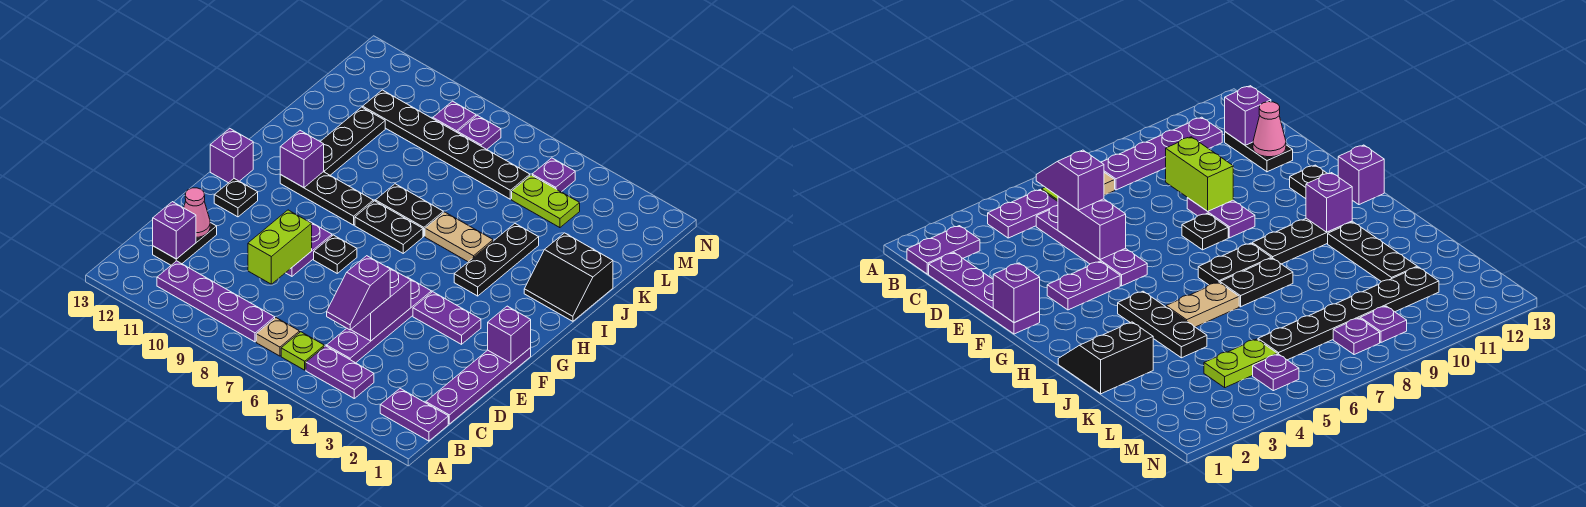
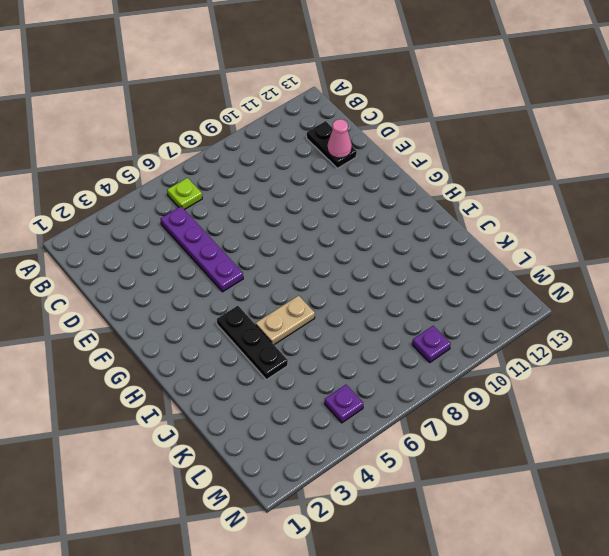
none -> purple plate B1:B2 level 1
none -> purple plate B4:B5 level 1
none -> tan plate B7 level 1
none -> purple plate B8:B11 level 1

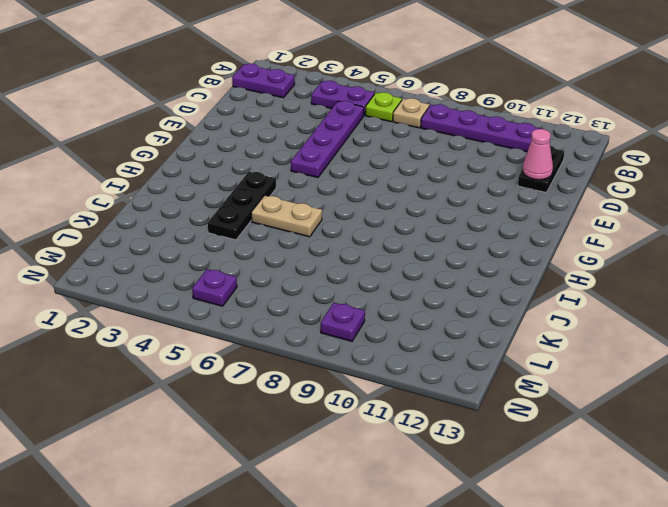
none -> purple plate C1:F1 level 1
none -> purple plate E9:F9 level 1
none -> purple plate F3:F4 level 1
none -> black plate F8 level 1

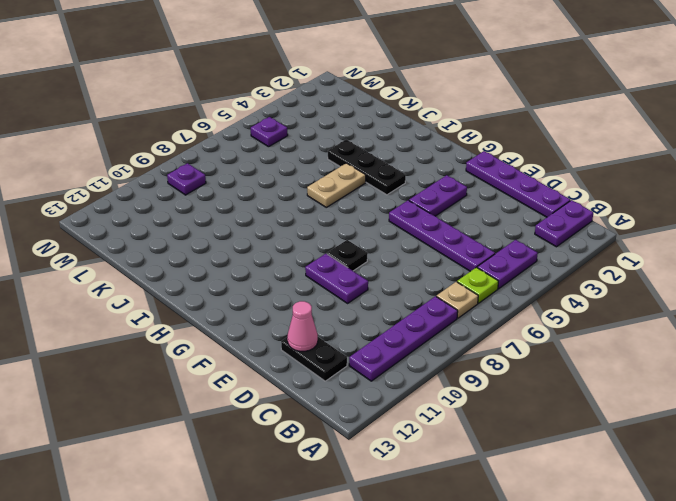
none -> black plate F12 level 1
none -> purple brick G13 level 1
none -> black plate H7:H8 level 1
none -> black plate H9:H11 level 1

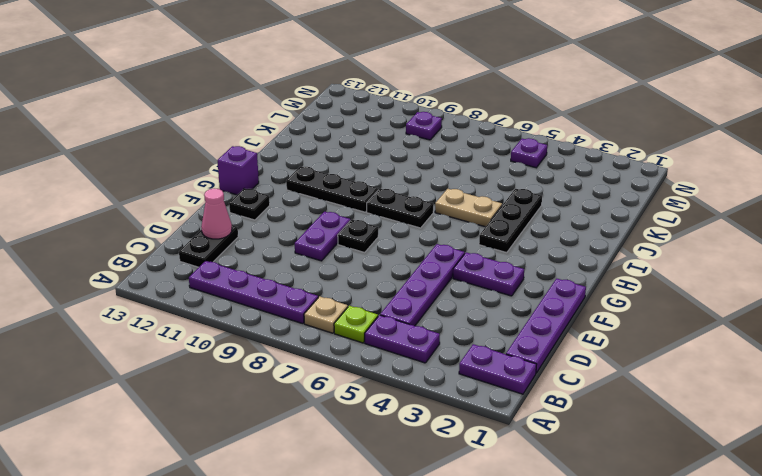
none -> black slope I1:J2 level 1 top J
none -> black plate I7:I8 level 1
none -> black plate I11:K11 level 1
none -> lime plate L4:L5 level 1

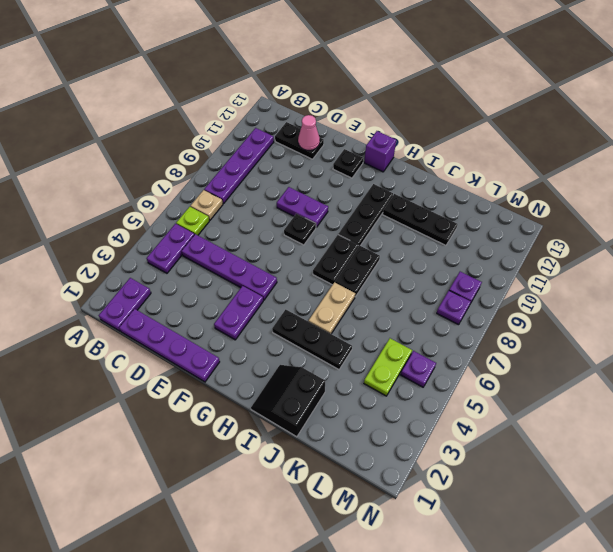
none -> black plate L6:L11 level 1
none -> purple brick C12 level 2
none -> purple brick D5:E5 level 2
none -> lime brick D9:E9 level 2

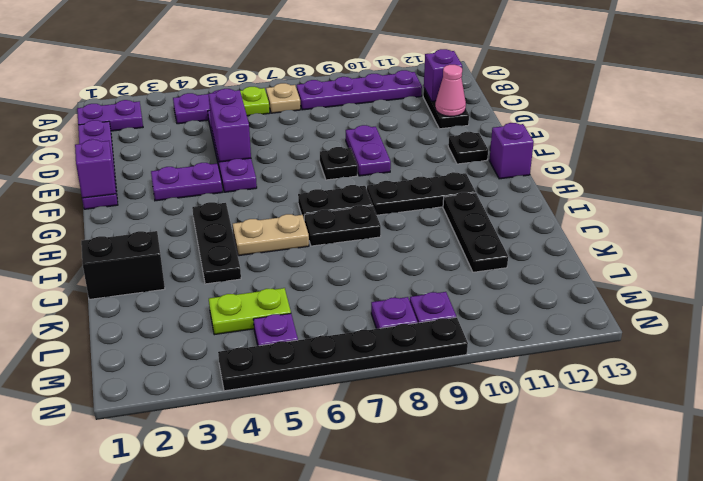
black plate N4:N9 level 1 -> black plate L6:L11 level 1
none -> lime brick D9:E9 level 2
none -> purple brick H11 level 2
none -> purple slope C5:D5 level 3 top D

